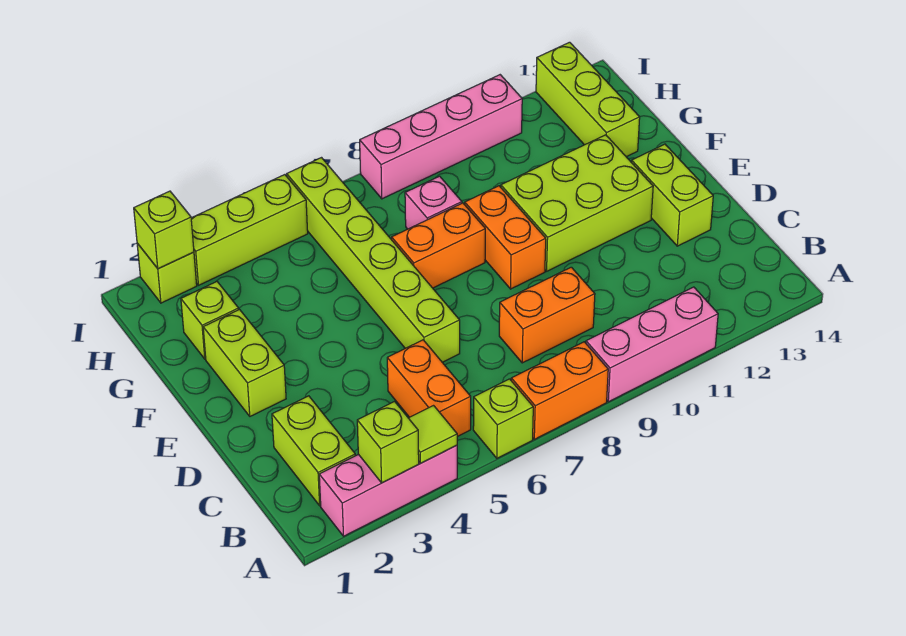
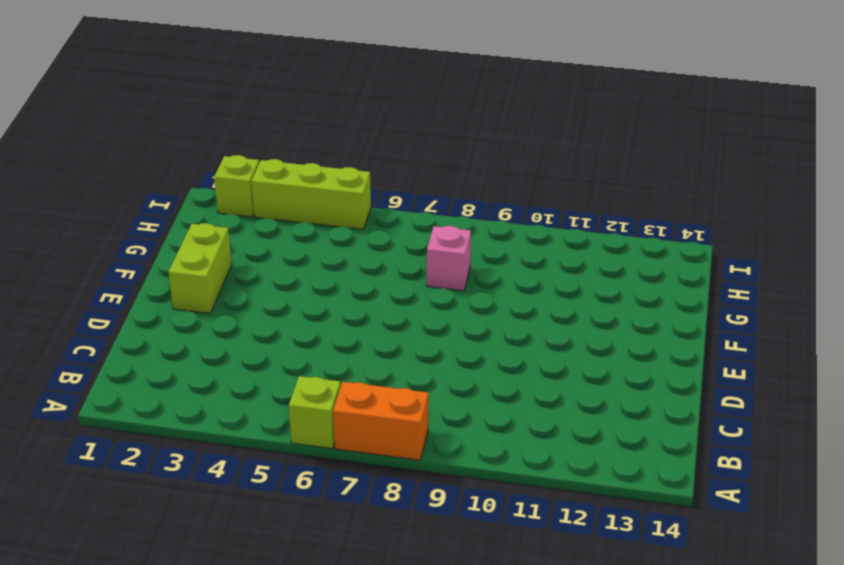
none -> pink brick A2:A4 level 1
none -> pink brick A9:A11 level 1
none -> lime brick B2:C2 level 1

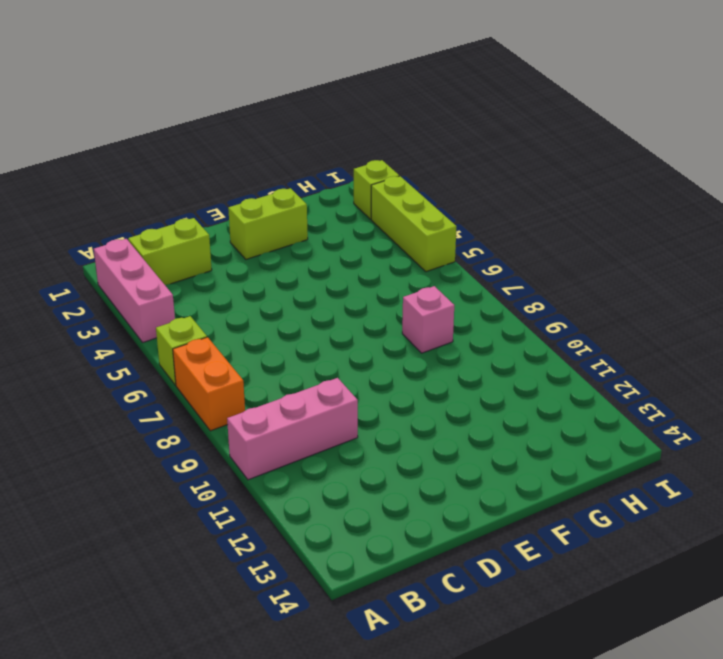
pink brick A10:C10 level 1 -> pink brick A9:A11 level 1
none -> orange brick B5:C5 level 1
none -> orange brick C8:C9 level 1
none -> lime brick D6:I6 level 1

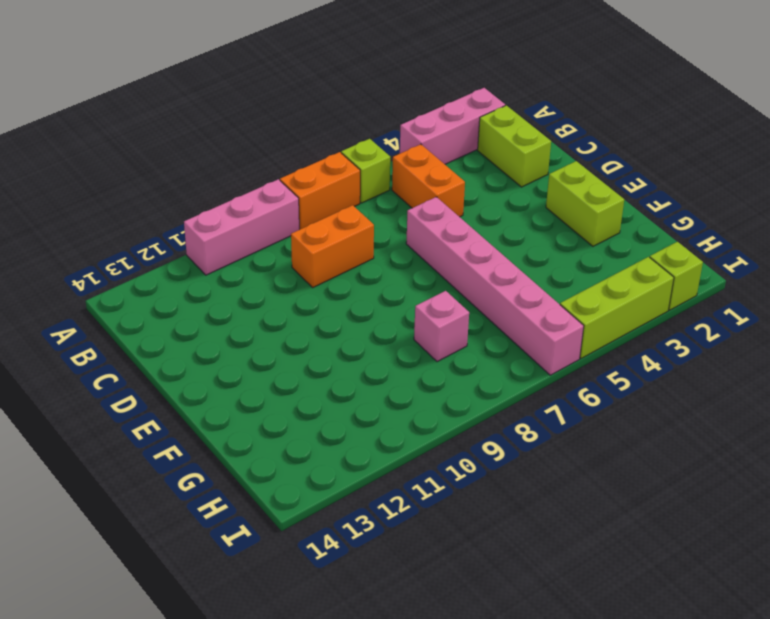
pink brick D6:I6 level 1 -> lime brick D6:I6 level 1
none -> lime brick D13:E13 level 1
none -> orange brick E9:F9 level 1
none -> lime brick E10:F12 level 1

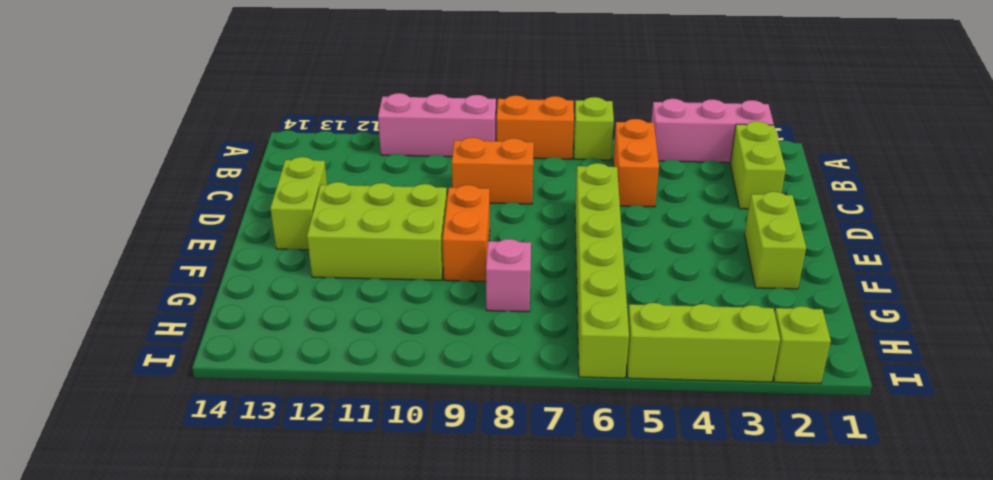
none -> orange brick F7:F8 level 1
none -> lime brick G2 level 1
none -> lime brick G13:I13 level 1

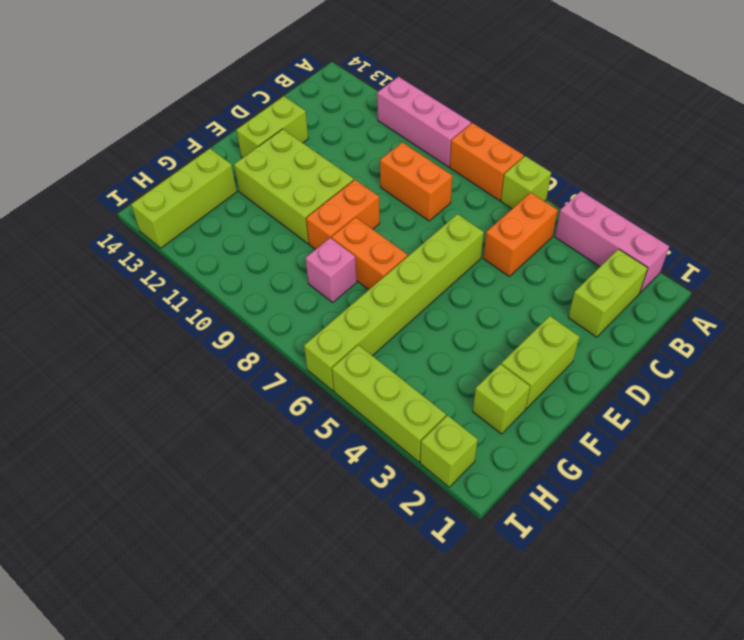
none -> pink brick I8:I11 level 1
none -> lime brick A3 level 2
none -> lime tile A4 level 2

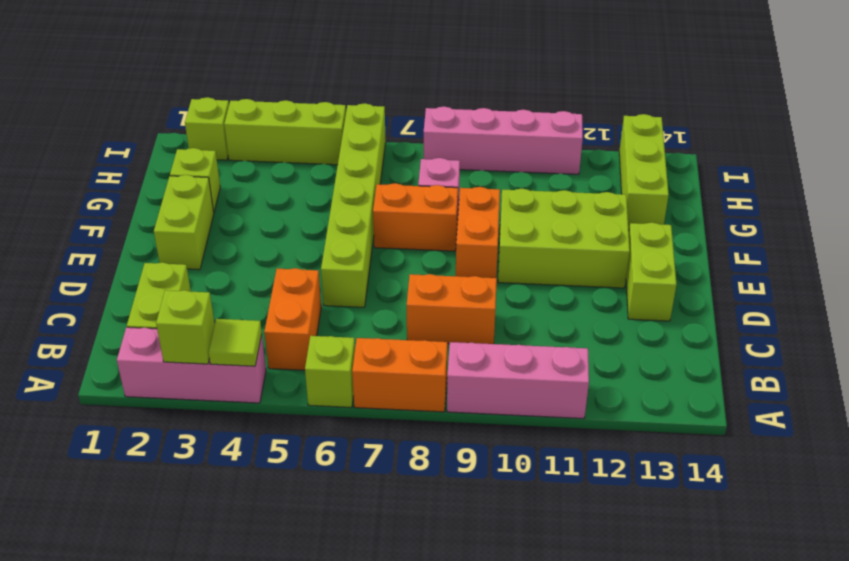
none -> lime brick I2 level 2

